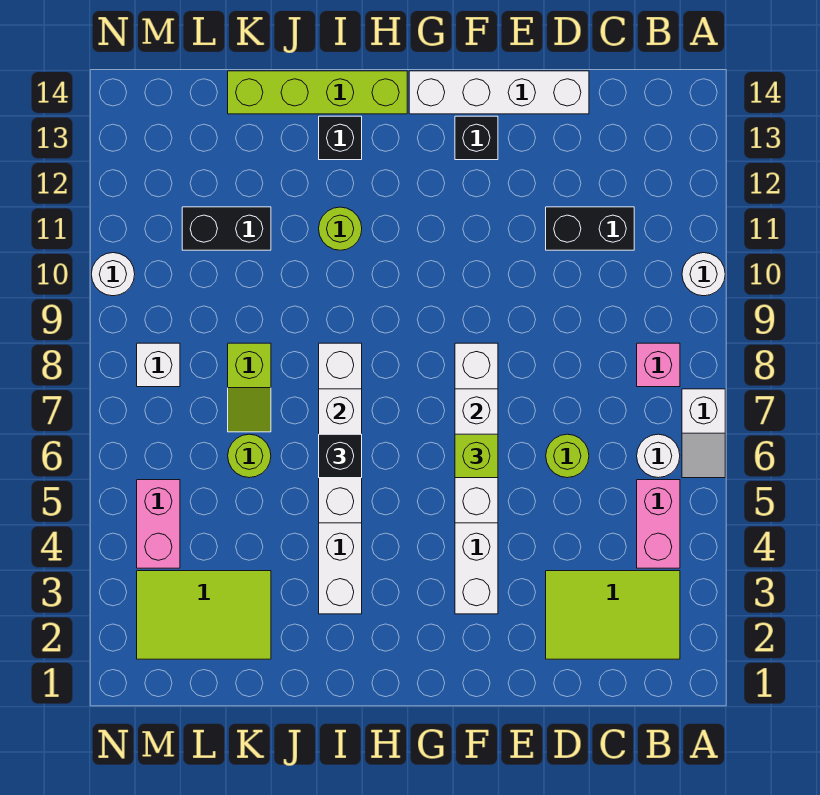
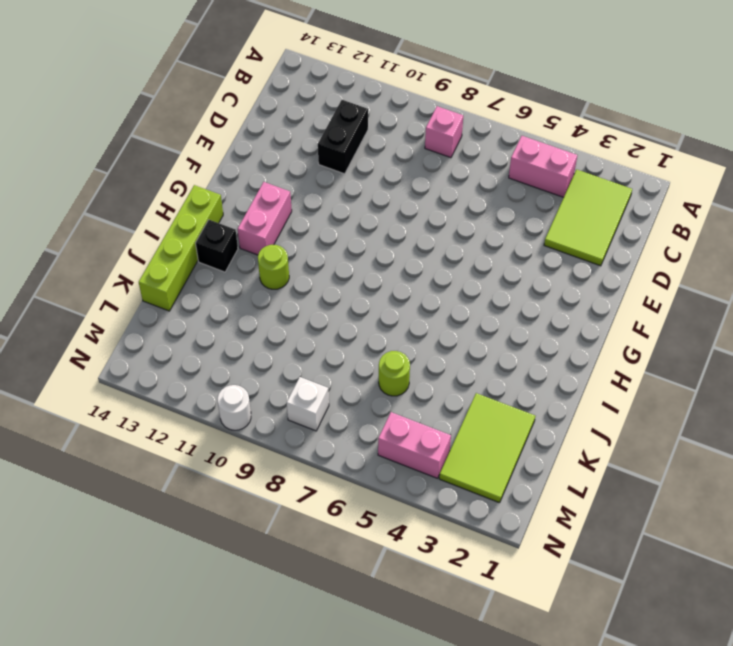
pink brick G12:H12 level 1 -> none
none -> white slope A6:A7 level 1 top 7
none -> white round brick A10 level 1
none -> white round brick B6 level 1

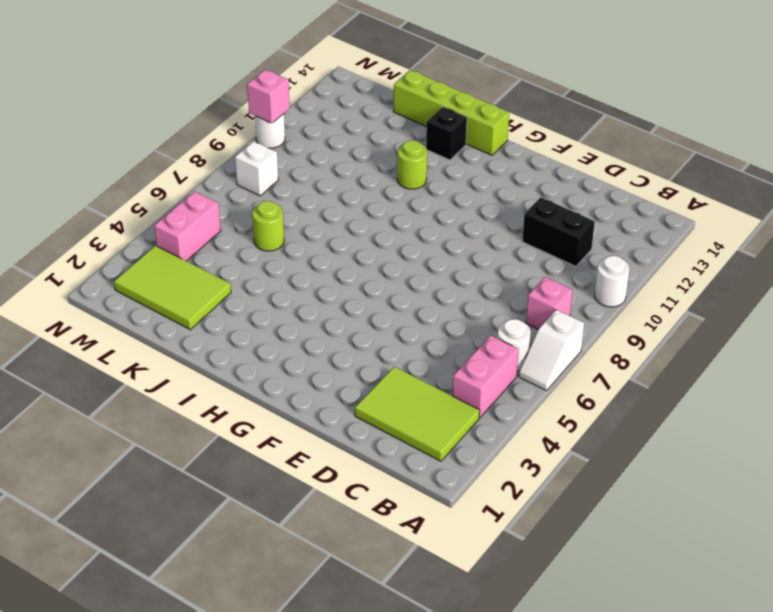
pink brick N10 level 2 -> none
none -> lime round brick D6 level 1
none -> white brick D14:G14 level 1
none -> white brick F3:F8 level 1

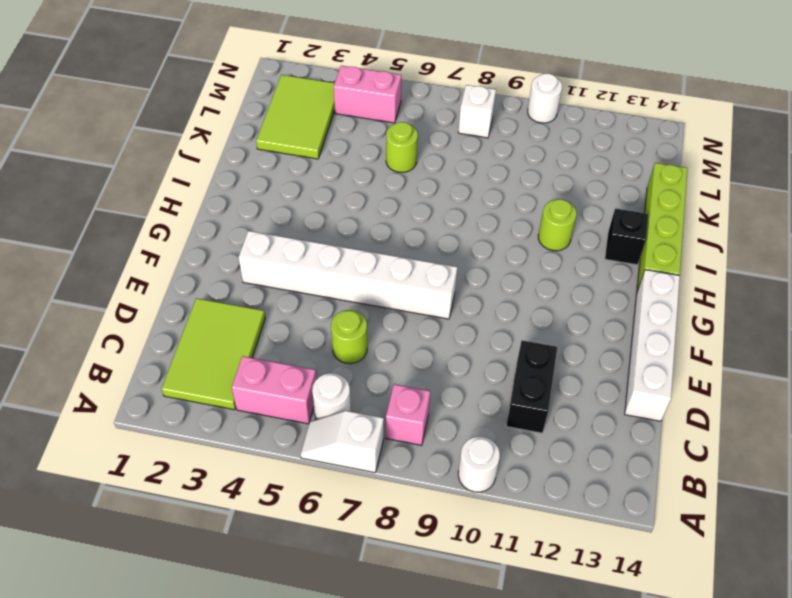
none -> black brick F13 level 1
none -> white brick I3:I8 level 1
none -> lime slope K7:K8 level 1 top 8

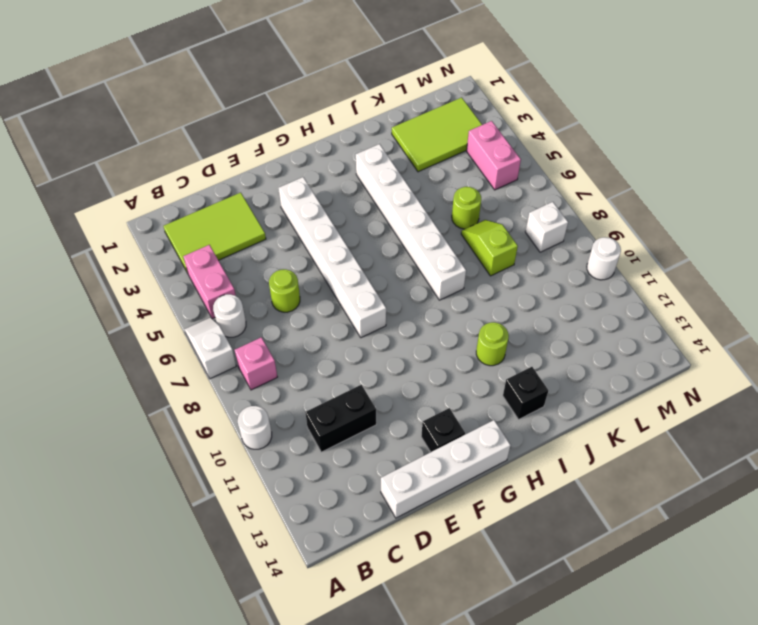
none -> lime brick H14:K14 level 1
none -> black brick K11:L11 level 1
none -> white brick F5:F7 level 2

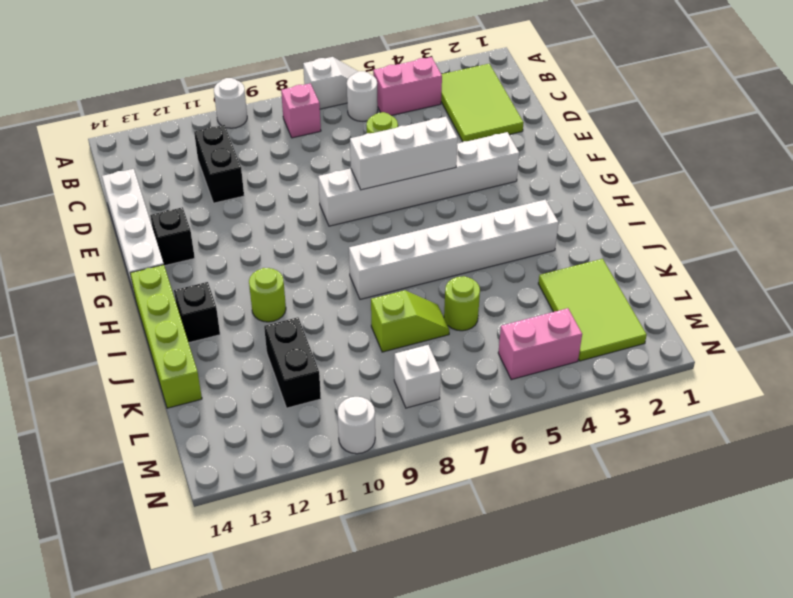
none -> white brick I5:I7 level 2
none -> lime brick F6 level 3
none -> black brick I6 level 3

